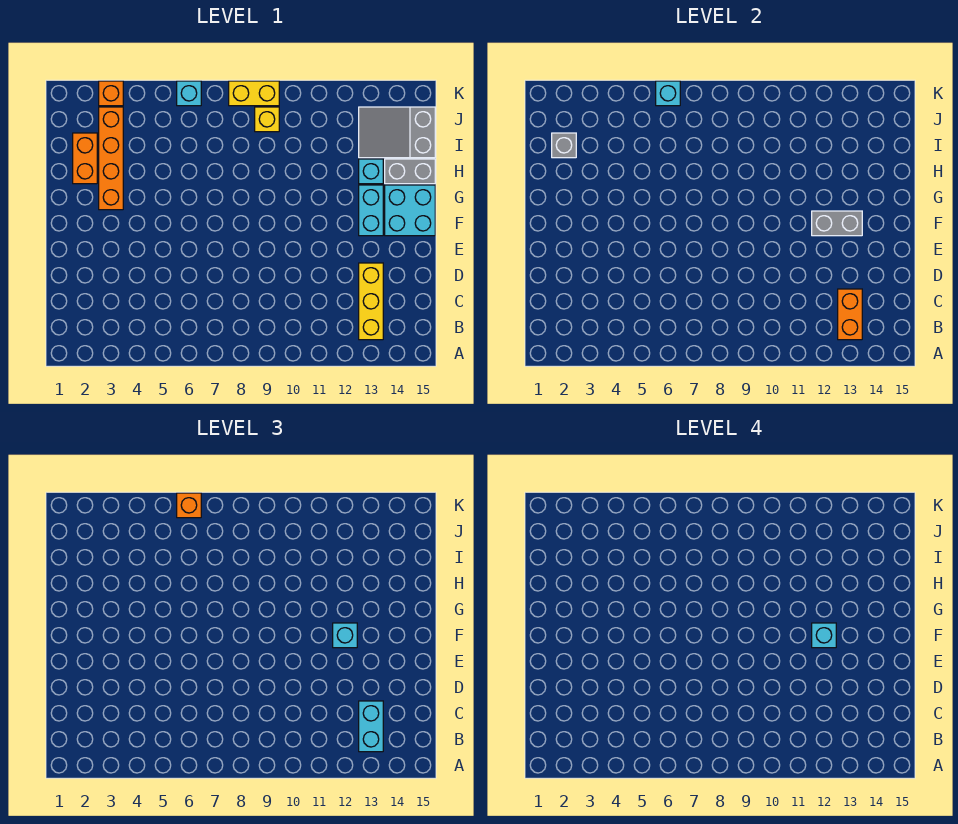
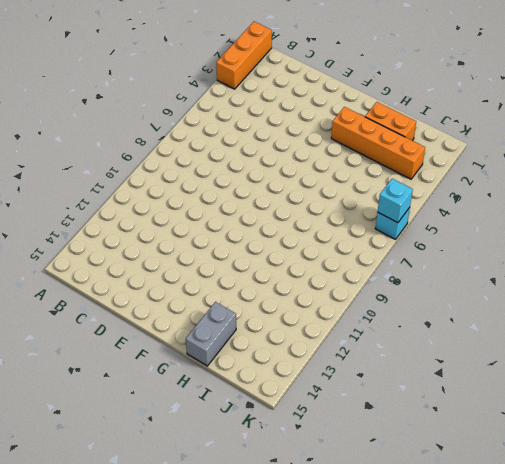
orange brick A1:A3 level 1 -> none
none -> yellow brick B13:D13 level 1
none -> cyan brick F13:G13 level 1
none -> cyan brick F14:G15 level 1

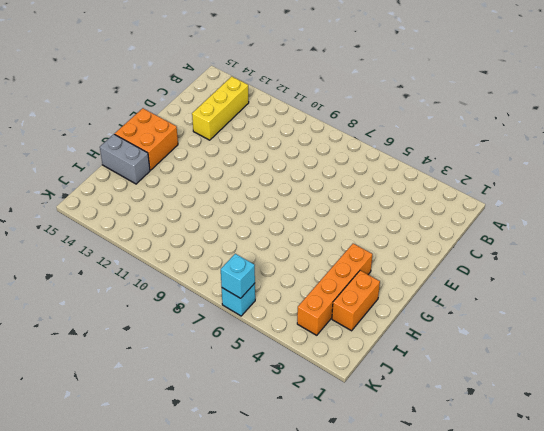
orange brick F14:G15 level 1 -> cyan brick F14:G15 level 1
none -> cyan brick F13:G13 level 1
none -> cyan brick H13 level 1
none -> grey slope I13:J15 level 1 top 15

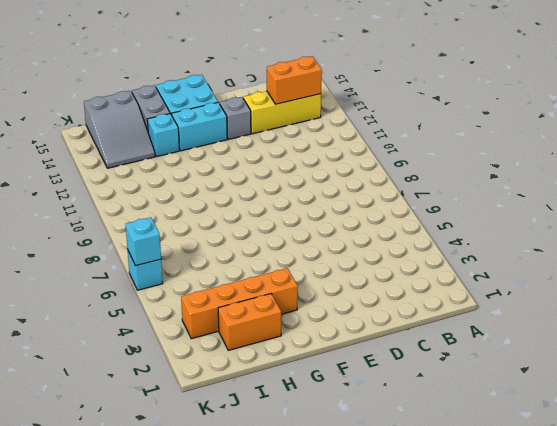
grey brick E13 level 1 -> grey brick I2 level 2
none -> yellow brick J9 level 1
none -> orange brick K3 level 1
none -> yellow brick K8:K9 level 1

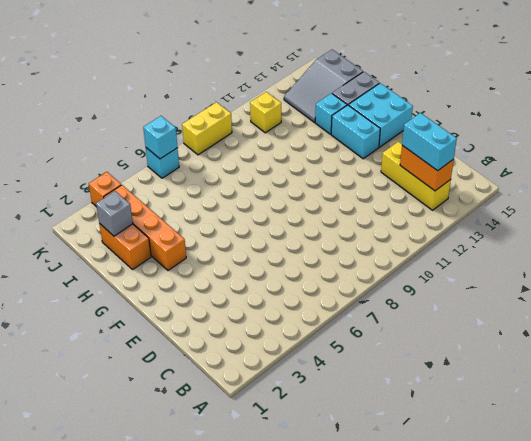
yellow brick J11 level 1 -> yellow brick J9 level 1
none -> grey brick F12:F13 level 2
none -> cyan brick F12 level 3
none -> orange brick K6 level 3

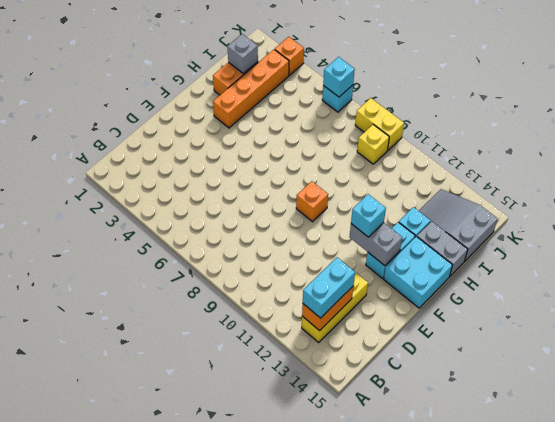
orange brick F9 level 1 -> orange brick K6 level 3
none -> cyan brick F12 level 4

